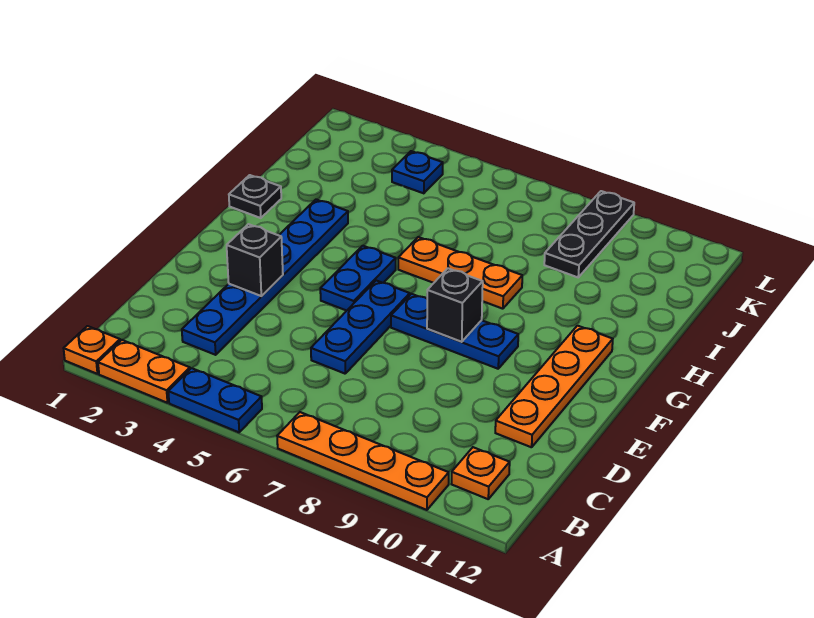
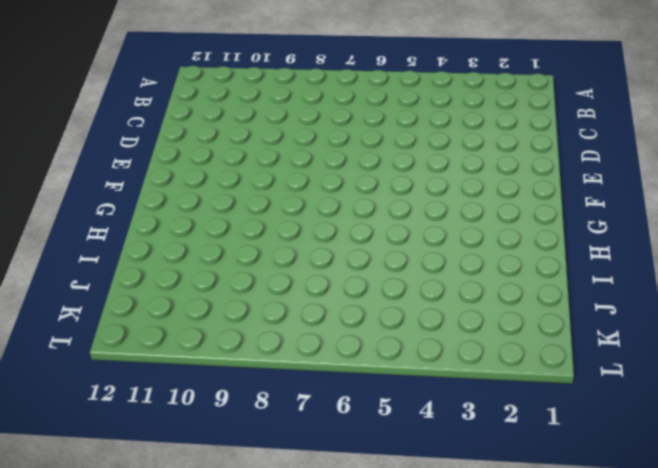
none -> orange plate A1 level 1
none -> orange plate A2:A3 level 1
none -> blue plate A4:A5 level 1

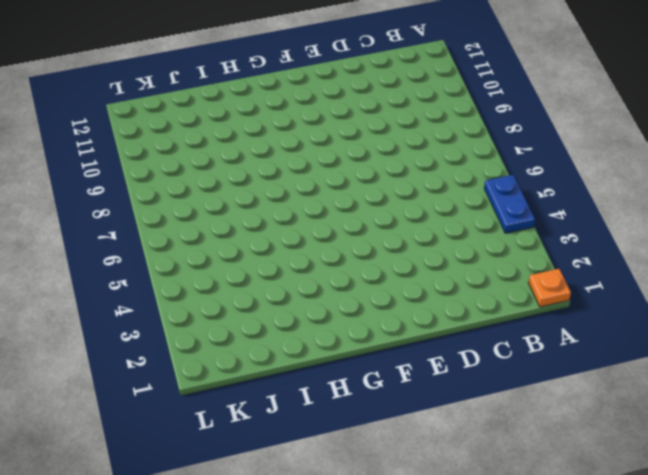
none -> orange plate A2:A3 level 1
none -> orange plate A7:A10 level 1
none -> orange plate B11 level 1

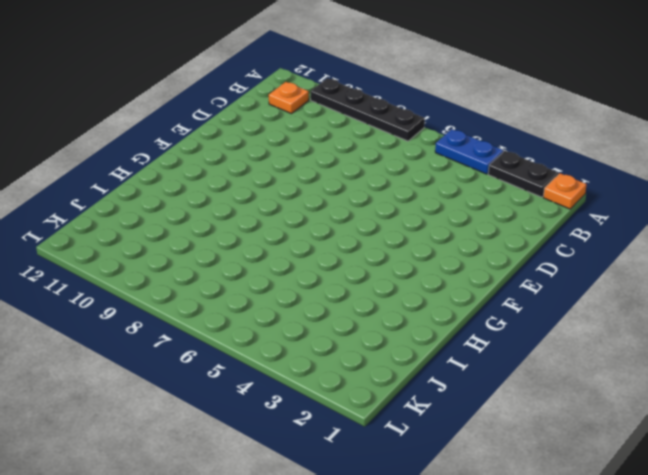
black plate A2:A3 level 1 -> orange plate A2:A3 level 1
black plate A7:A10 level 1 -> orange plate A7:A10 level 1
none -> blue plate C3:H3 level 1
none -> blue plate D6:F6 level 1
none -> orange plate D11:G11 level 1

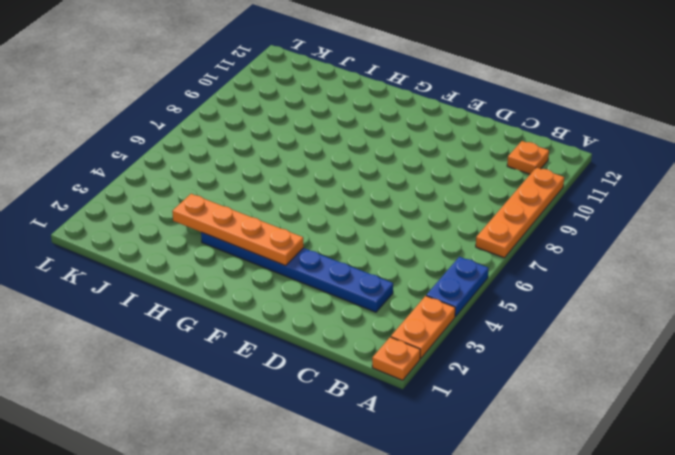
orange plate F3:I3 level 2 -> orange plate D11:G11 level 1
none -> blue plate D6:F6 level 1
none -> blue plate F5:G5 level 1
none -> blue plate F7:F9 level 1

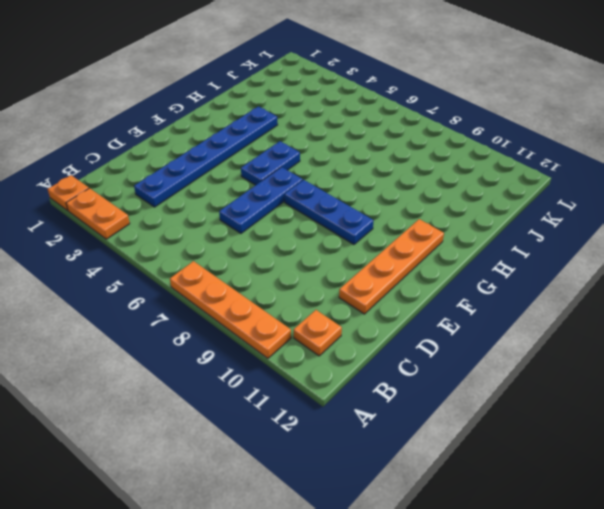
none -> blue plate A4:A5 level 1
none -> black plate H1 level 1
none -> orange plate H6:H8 level 1

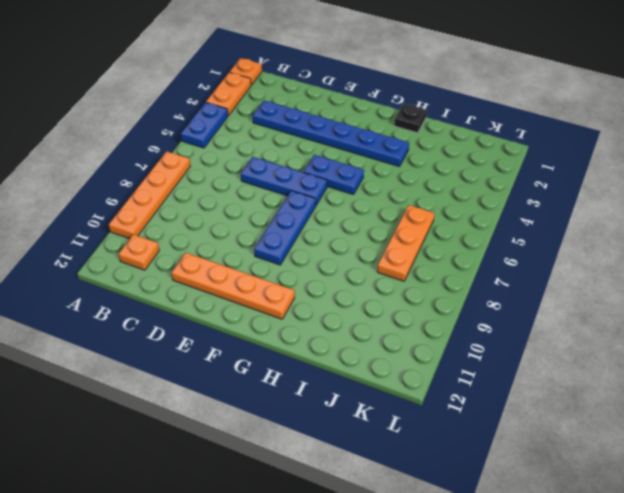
orange plate J6:J8 level 1 -> orange plate H6:H8 level 1
none -> black plate J9:L9 level 1
none -> blue plate K4 level 1
none -> black brick E3 level 2

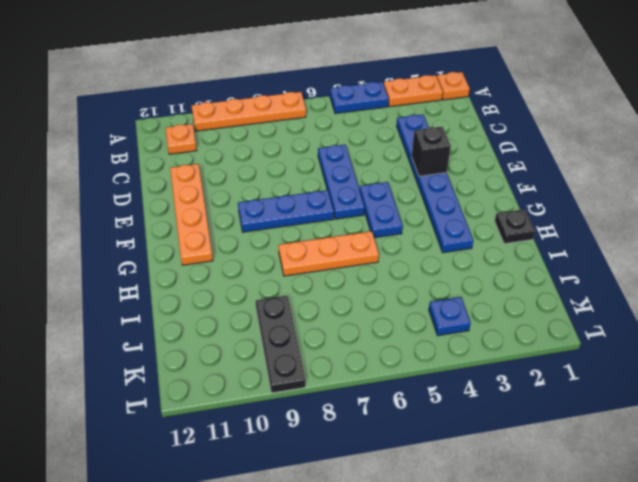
none -> black brick F8 level 2

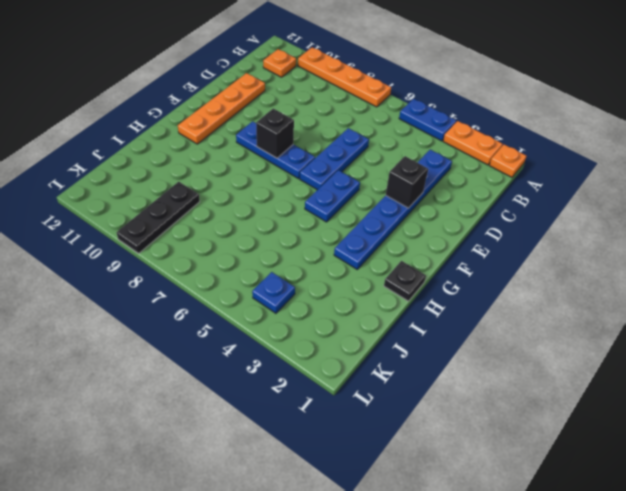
none -> orange plate H6:H8 level 1

